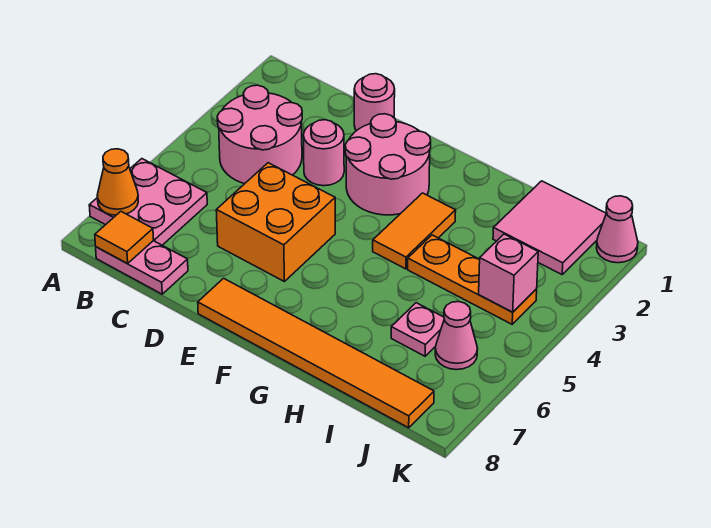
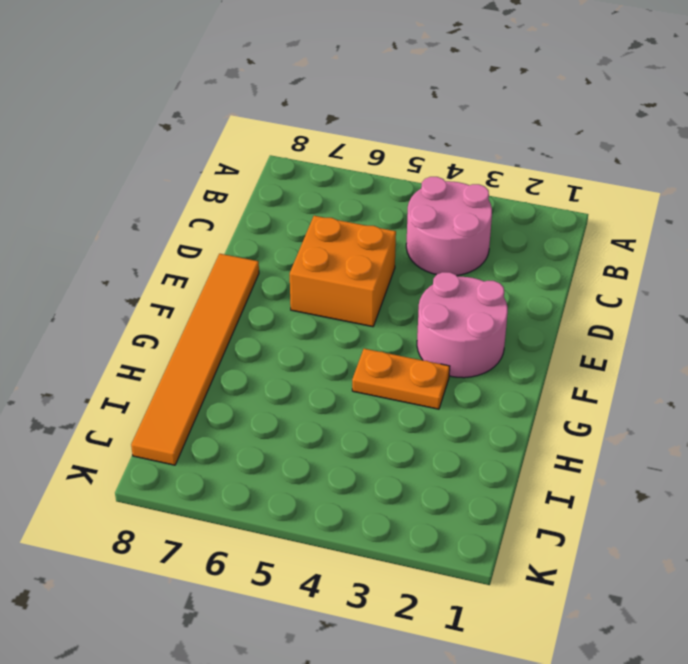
orange plate G3:G4 level 1 -> orange tile G3:G4 level 1
none -> pink plate A6:B7 level 1
none -> pink plate B8:C8 level 1
none -> pink round brick D1 level 1

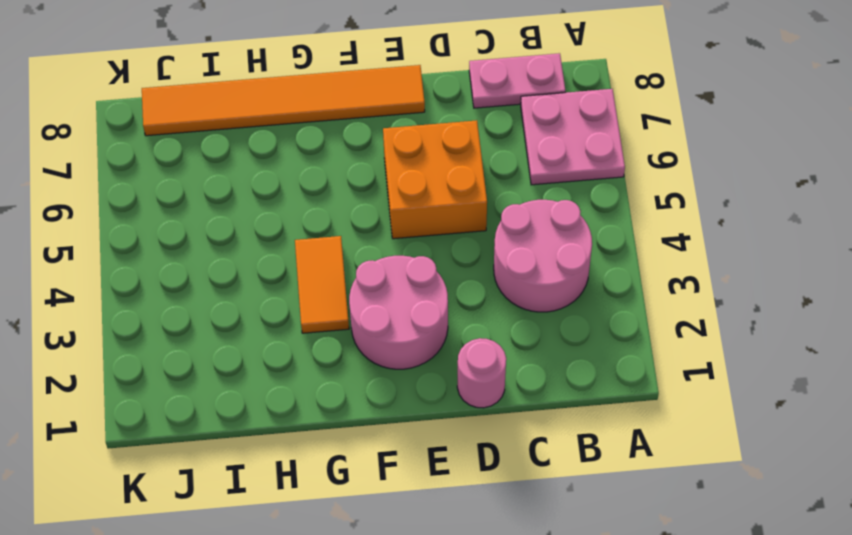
none -> pink round brick D3 level 1
none -> orange plate H4:J4 level 1
none -> pink tile I1:J2 level 1

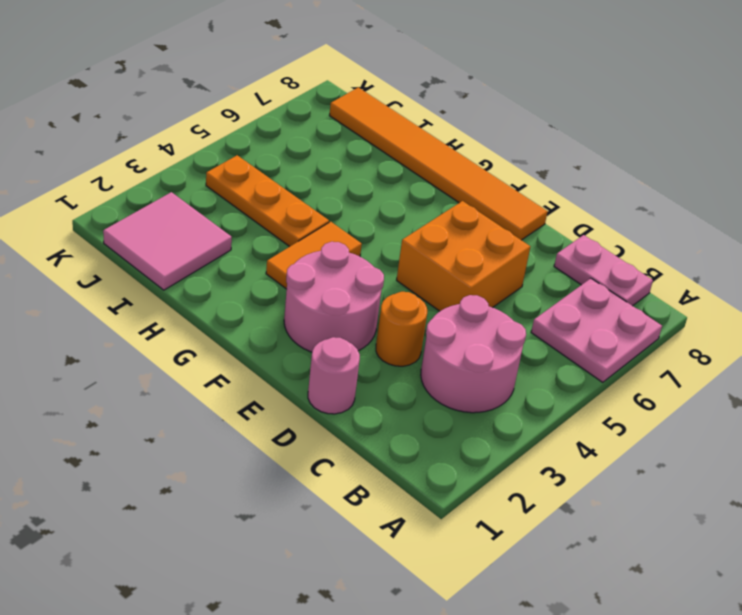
orange round brick D3 level 1 -> pink round brick D3 level 1
none -> pink plate I6 level 1
none -> pink cone J6 level 1
none -> pink cone K1 level 1

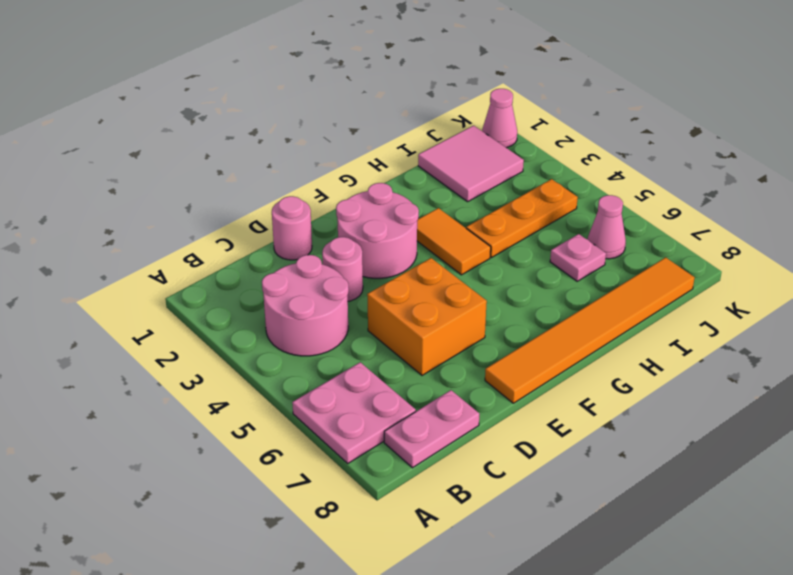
none -> orange cone A7 level 2
none -> orange tile B8 level 2
none -> pink brick J4 level 2

